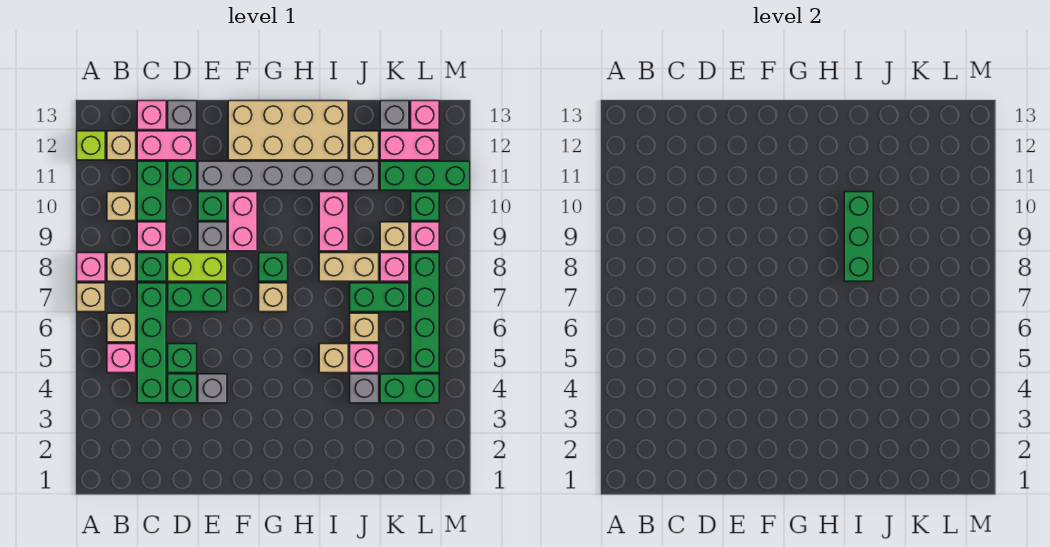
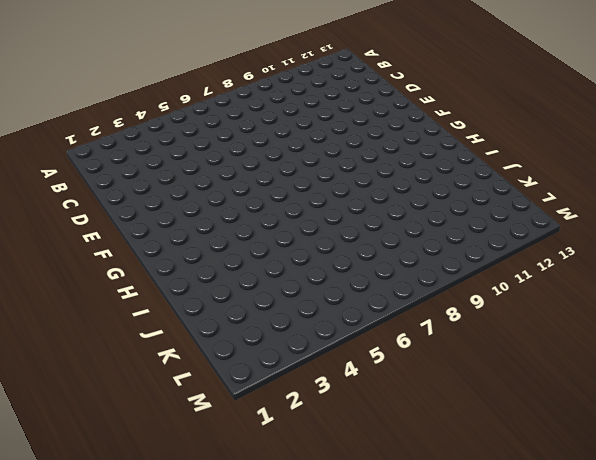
none -> tan brick A7 level 1
none -> pink brick A8 level 1
none -> lime brick A12 level 1
none -> pink brick B5 level 1

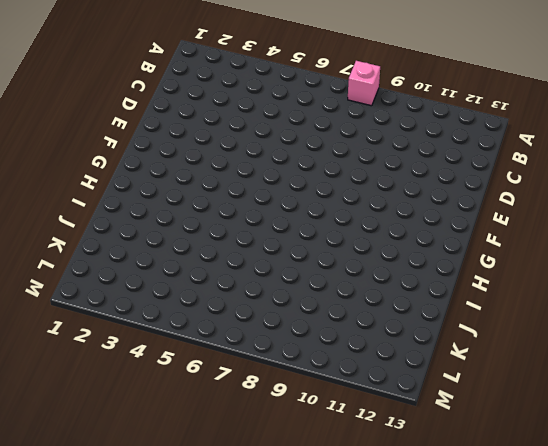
none -> tan brick A7 level 1
none -> lime brick A12 level 1
none -> pink brick B5 level 1
none -> tan brick B6 level 1

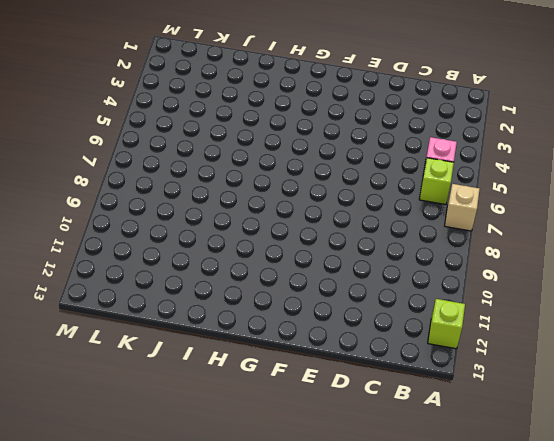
lime brick B6 level 1 -> tan brick B6 level 1
none -> pink brick A8 level 1
none -> tan brick B8 level 1
none -> tan brick B10 level 1
none -> tan brick B12 level 1

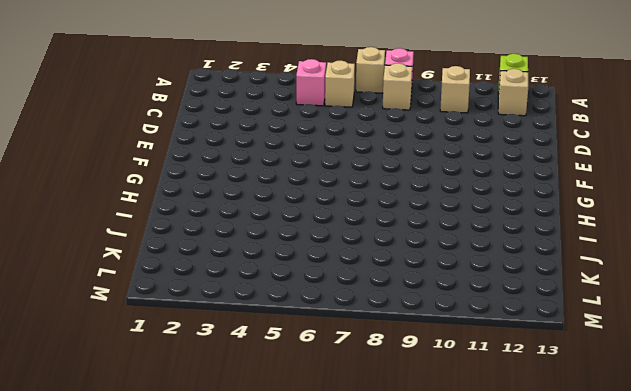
none -> green brick C4:C7 level 1
none -> green brick C8 level 1
none -> pink brick C9 level 1
none -> green brick C10:C11 level 1

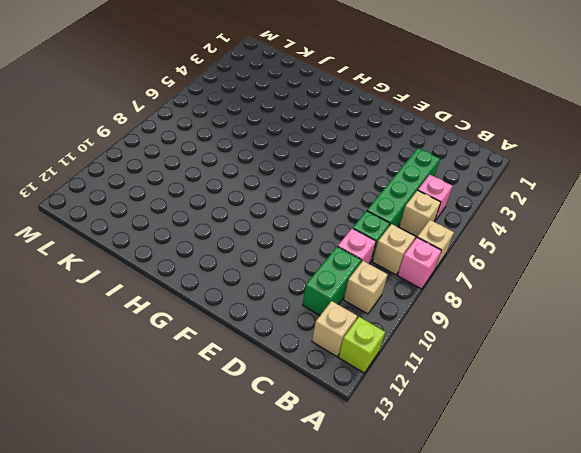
none -> pink brick C12:D12 level 1
none -> pink brick C13 level 1
none -> green brick D4 level 1
none -> green brick D5 level 1

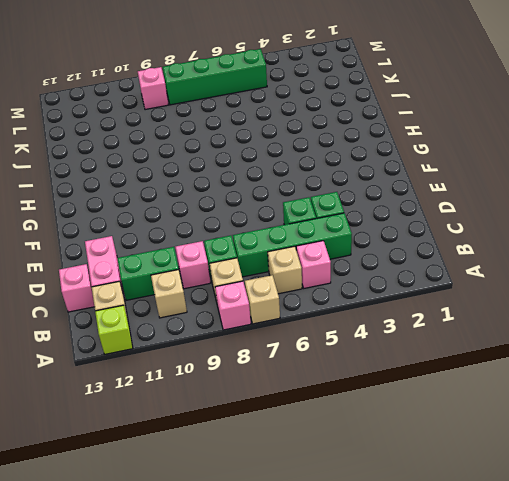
none -> green brick D7:E7 level 1
none -> lime brick D8:E8 level 1
none -> green brick D11 level 1
none -> grey brick D13 level 1

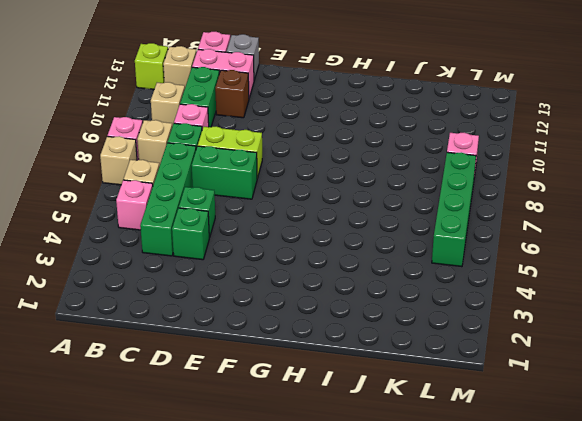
brown brick D11 level 1 -> green brick D11 level 1
none -> grey brick E4 level 1
none -> grey brick E9 level 1
none -> green brick E10 level 1
none -> grey brick E11:J11 level 1

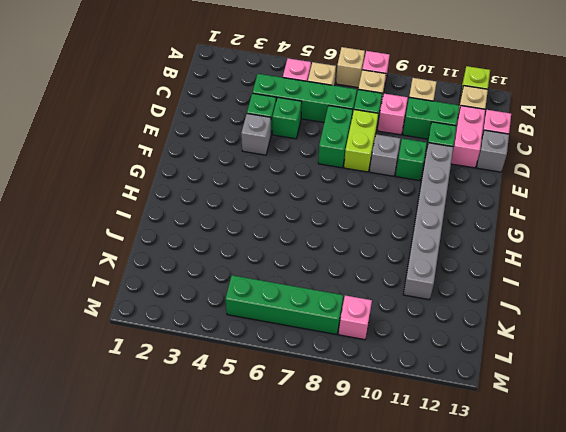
none -> pink brick F9:F10 level 1
none -> tan brick F12:I13 level 1
none -> tan brick G7 level 1
none -> green brick G8 level 1

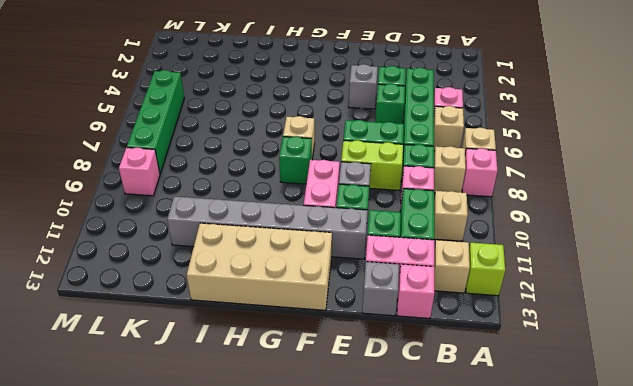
none -> tan brick I5 level 1
none -> tan brick I8:J8 level 1
none -> pink brick I9:I10 level 1
none -> grey brick J4 level 1

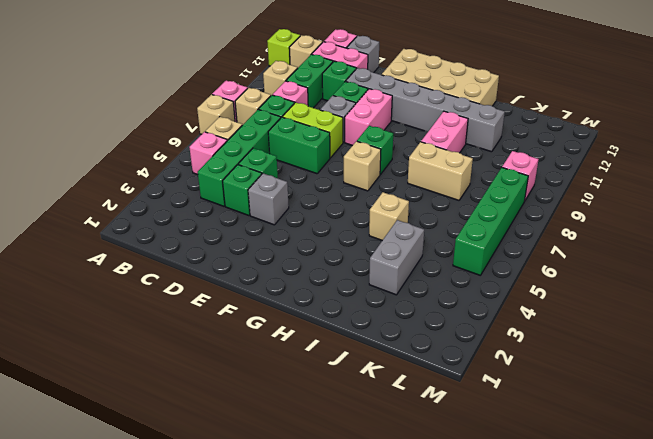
grey brick J3:J4 level 1 -> grey brick J4 level 1
none -> pink brick J5 level 1
none -> tan brick J6 level 1
none -> green brick J7:K7 level 1
none -> tan brick J12 level 1

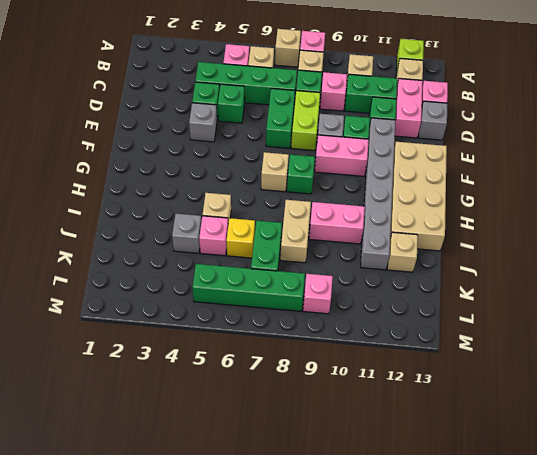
yellow brick J6 level 1 -> tan brick J6 level 1
none -> green brick K4:L4 level 1
none -> pink brick K8 level 1
none -> tan brick K9 level 1
none -> green brick K11:M11 level 1

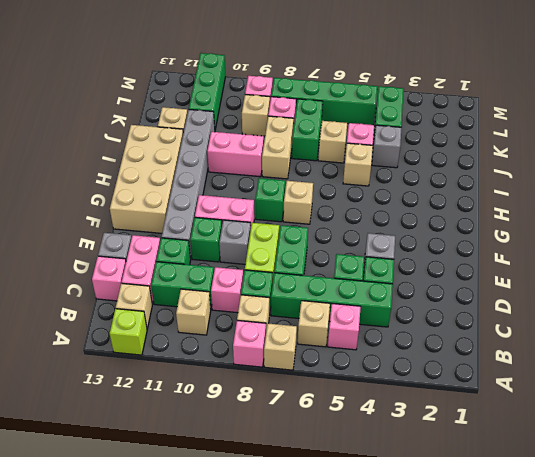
none -> pink brick K12:L12 level 1
none -> grey brick K13 level 1
none -> green brick L10 level 1
none -> pink brick L13 level 1

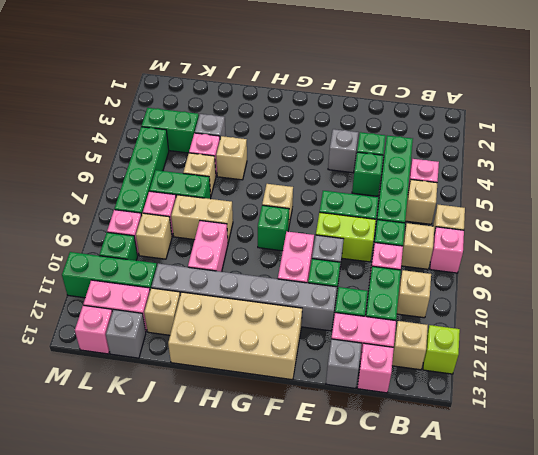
none -> green brick I8:I10 level 2

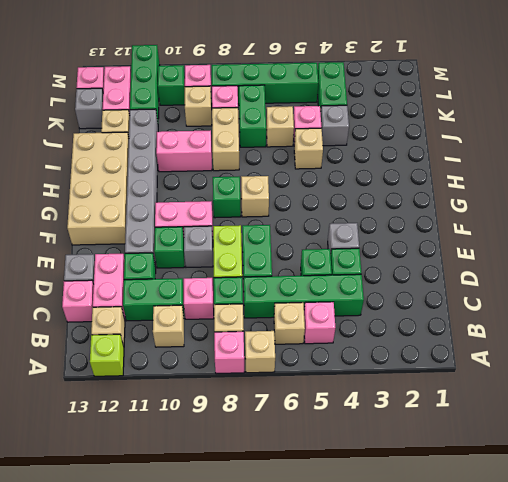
none -> green brick I8:I10 level 2

